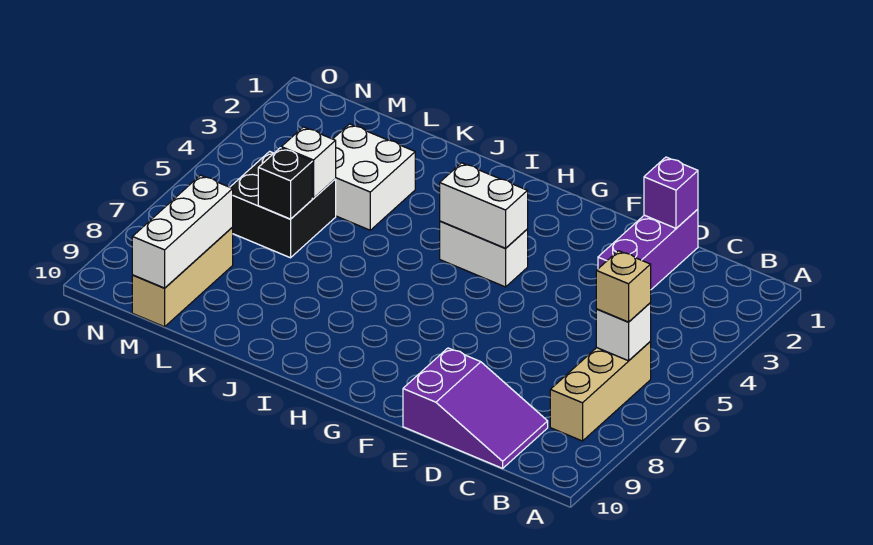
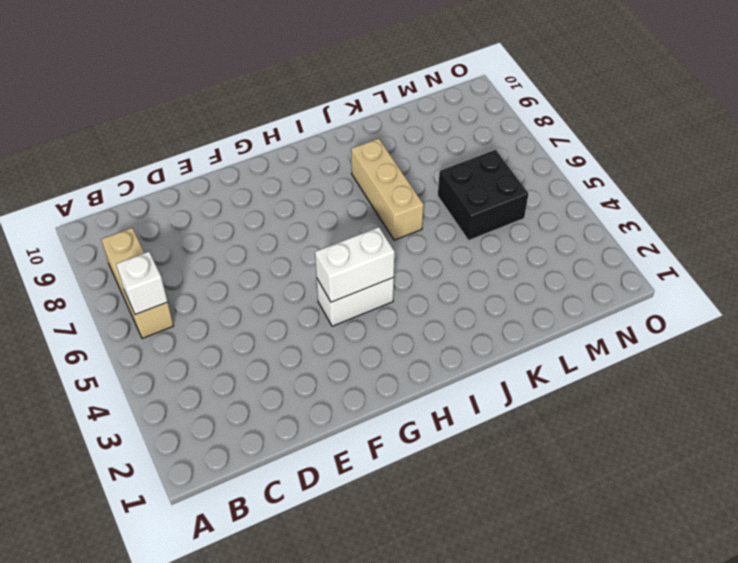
tan brick J6:J8 level 1 -> tan brick M8:M10 level 1
none -> purple slope C9:E10 level 1 top E
none -> purple brick D1:D3 level 1
none -> white brick K3:L4 level 1

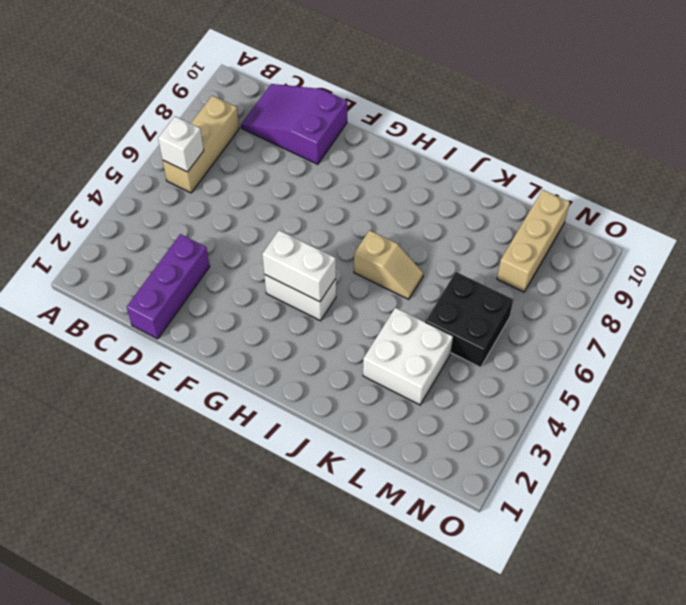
tan slope I6:J6 level 1 top I -> none
none -> purple brick D1 level 2
none -> white brick L5 level 2
none -> black brick L6 level 2

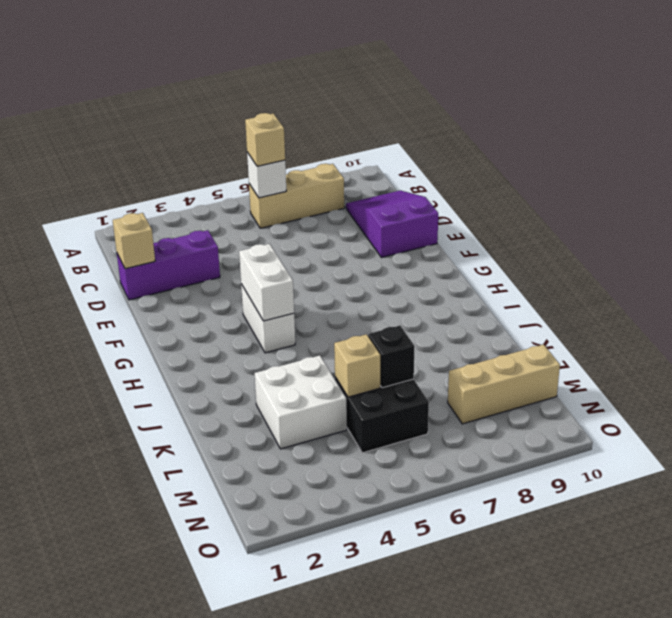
tan brick D1 level 2 -> purple brick D1 level 2
tan brick L5 level 2 -> white brick L5 level 2
none -> white brick M8:M10 level 2

